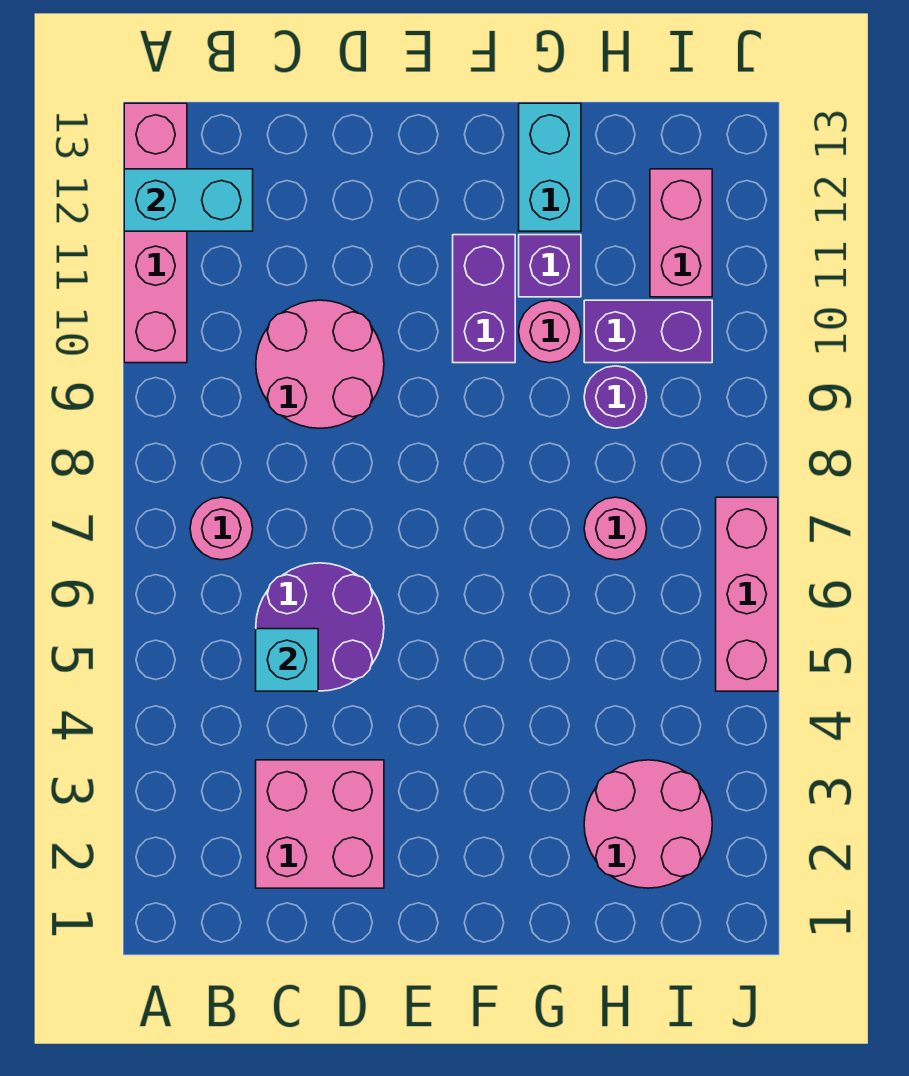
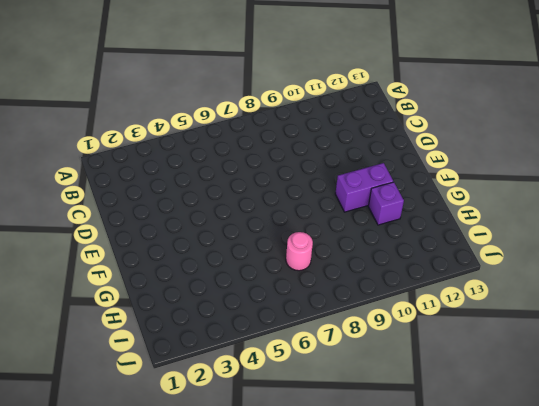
none -> pink brick A10:A13 level 1
none -> pink round brick B7 level 1
none -> pink brick C2:D3 level 1

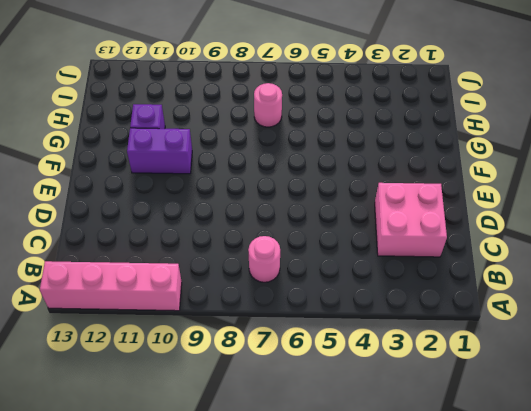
none -> purple round brick C5:D6 level 1
none -> pink round brick C9:D10 level 1
none -> pink round brick G10 level 1

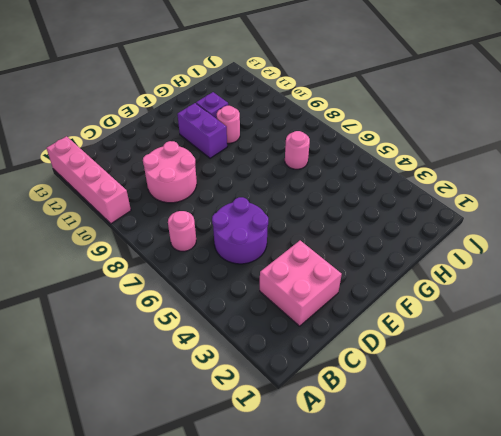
none -> cyan brick G12:G13 level 1
none -> pink round brick H2:I3 level 1
none -> purple round brick H9 level 1

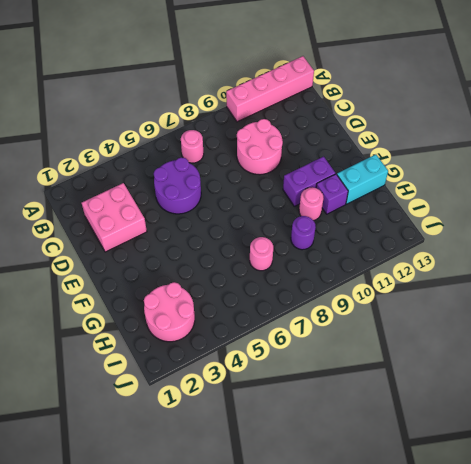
none -> purple brick H10:I10 level 1
none -> pink brick I11:I12 level 1
none -> pink brick J5:J7 level 1

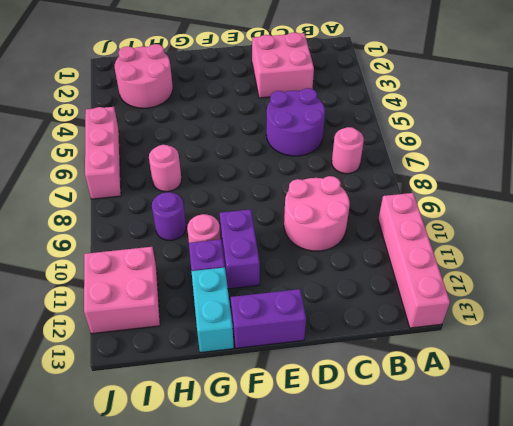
purple brick E13:F13 level 1 -> purple brick H10:I10 level 1
pink brick I11:J12 level 1 -> pink brick I11:I12 level 1
none -> cyan brick A12:B12 level 2
none -> cyan brick C5 level 2

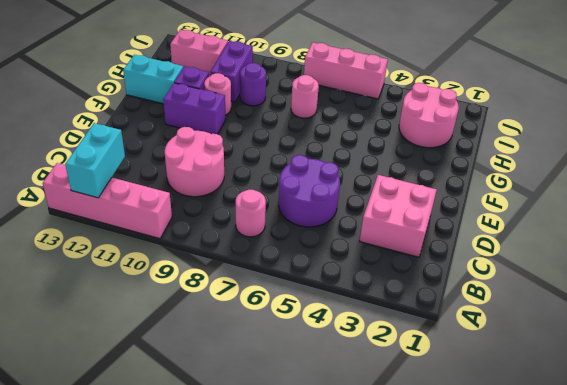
none -> cyan brick C5 level 2

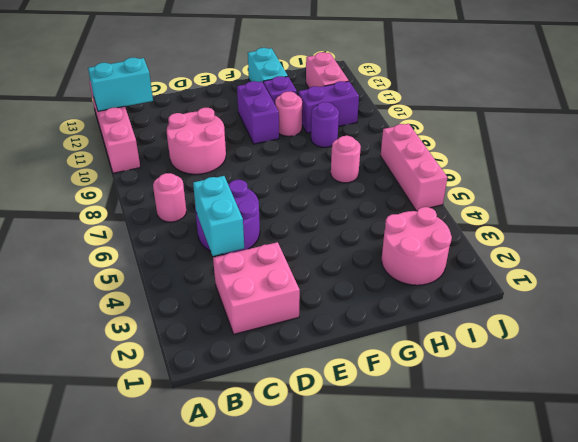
cyan brick C4:C5 level 2 -> cyan brick C5 level 2

